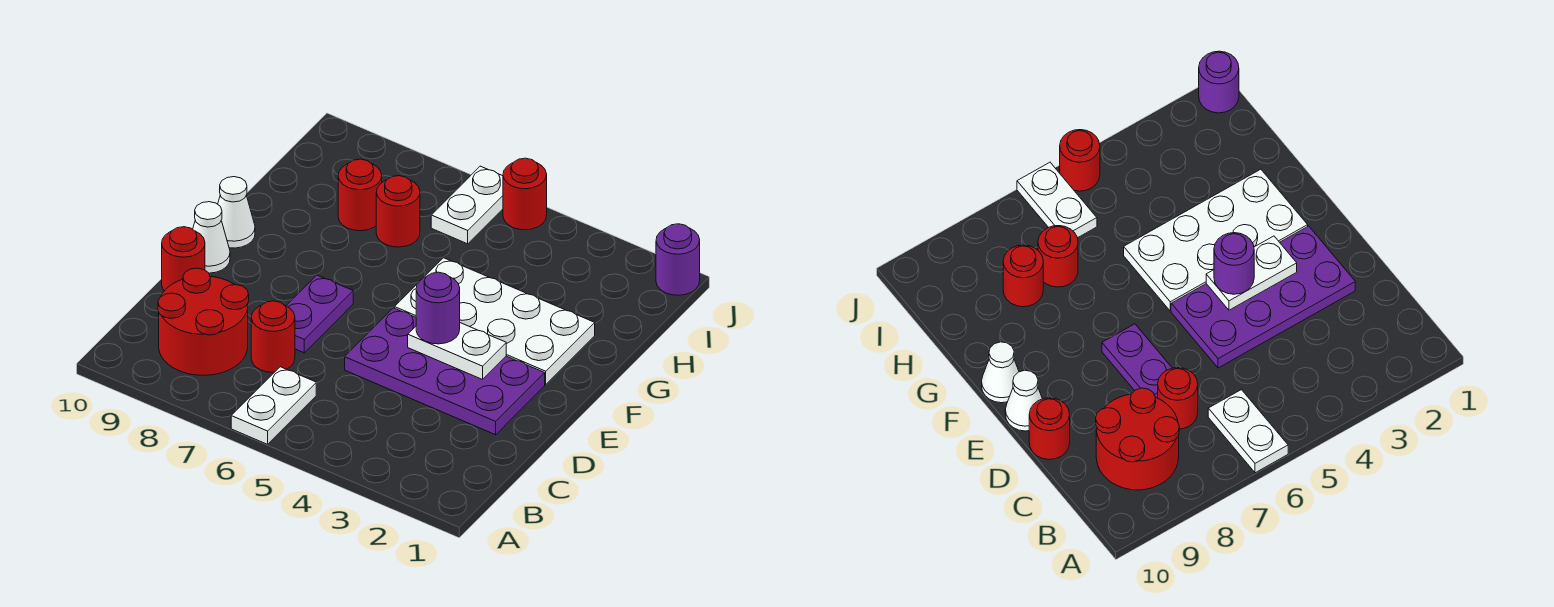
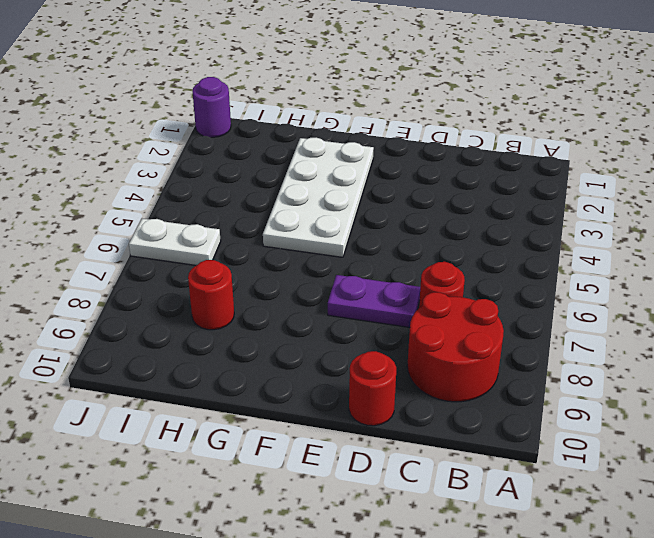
none -> white plate A6:B6 level 1
none -> purple plate D2:E5 level 1
none -> white cone E10 level 1

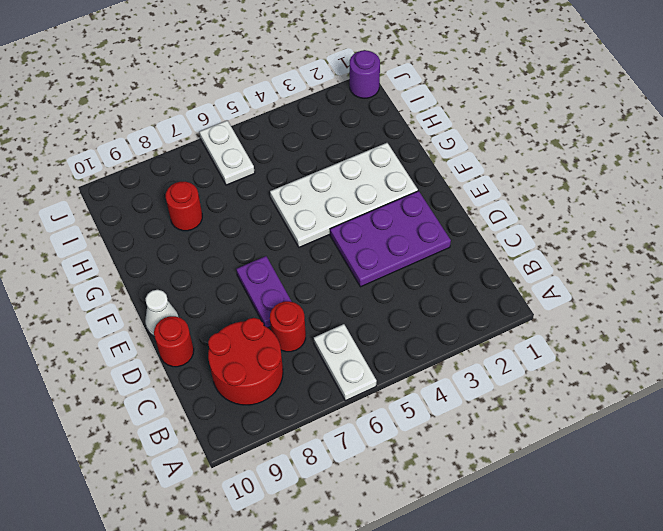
purple plate D2:E4 level 1 -> purple plate D2:E5 level 1
none -> white cone F10 level 1
none -> red round brick H7 level 1
none -> red round brick J5 level 1

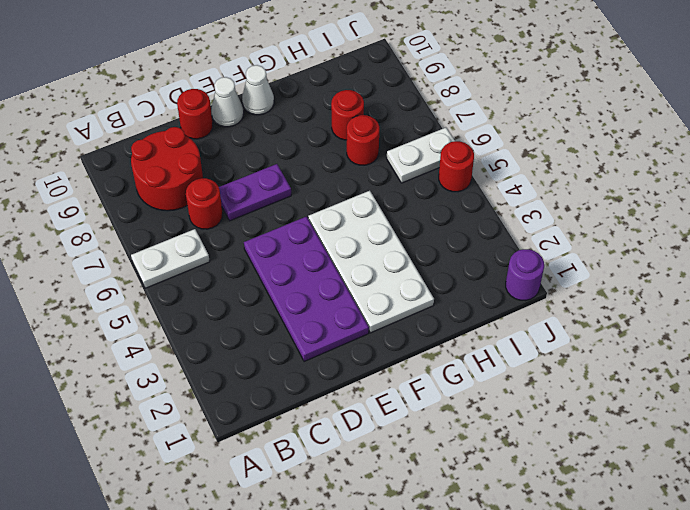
none -> white plate E3:E4 level 2
none -> purple round brick E4 level 3

